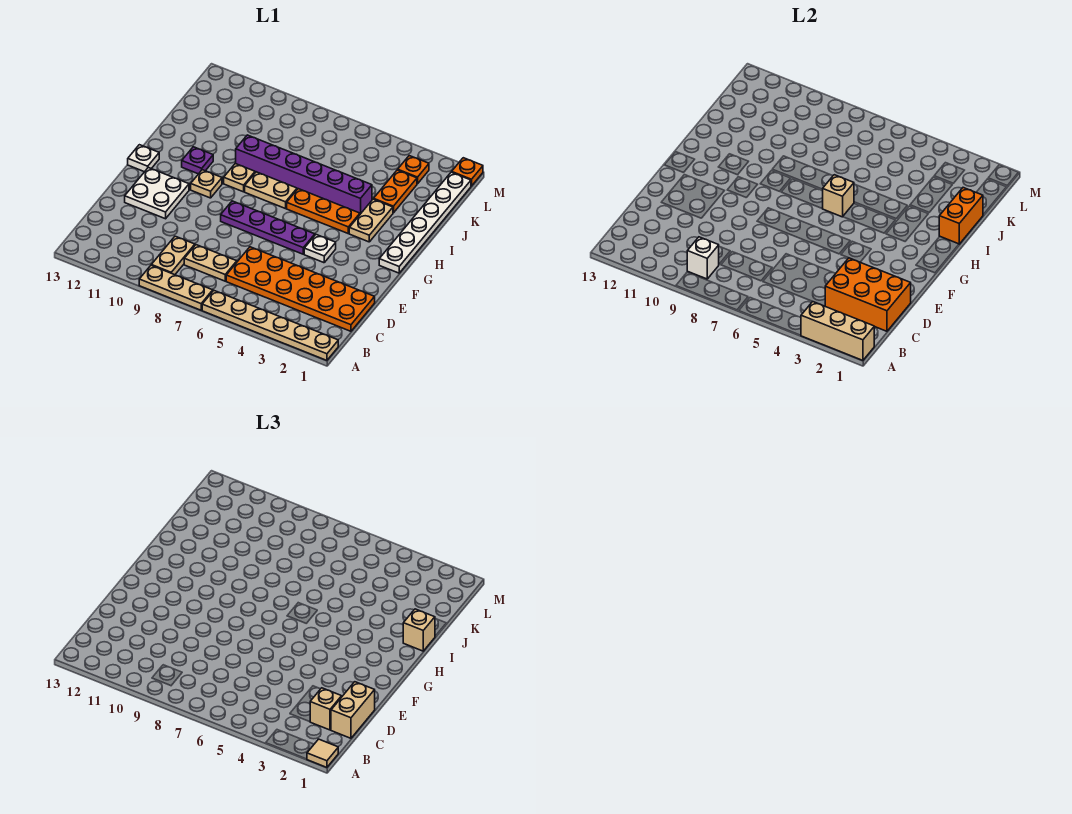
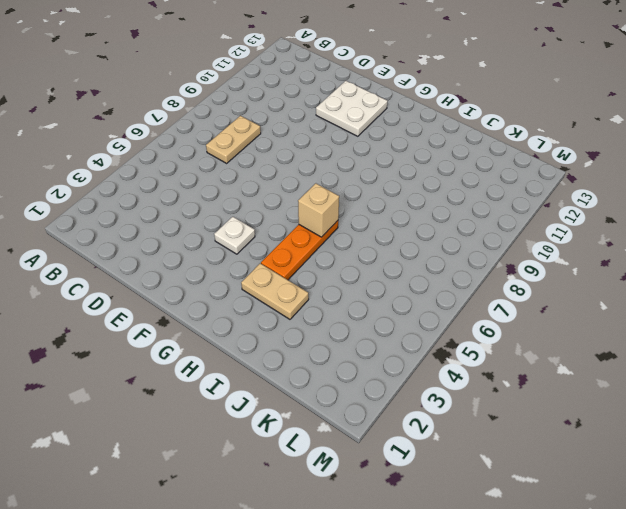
none -> tan plate A1:A6 level 1
none -> tan plate A7:A9 level 1
none -> tan plate B9:C9 level 1

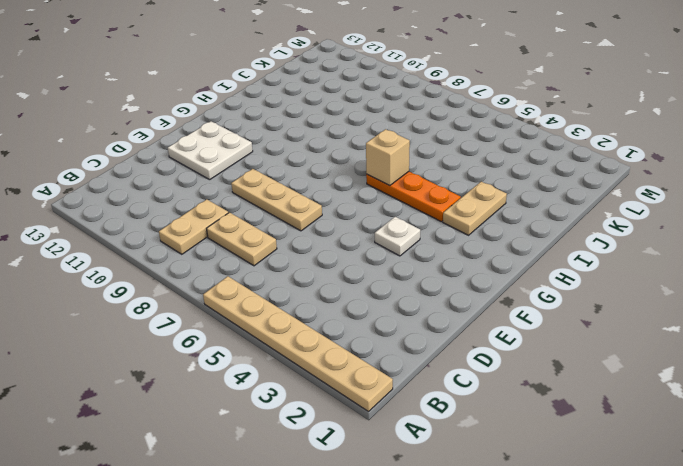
tan plate E7:E9 level 1 -> tan plate A7:A9 level 1
none -> orange plate C1:D6 level 1
none -> purple plate F5:F8 level 1
none -> white plate G1:L1 level 1

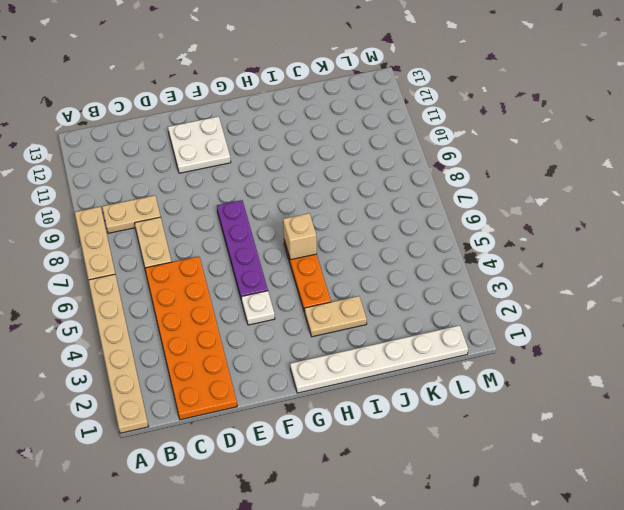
none -> tan plate G10 level 1
none -> white plate G13 level 1
none -> tan plate H7:H8 level 1

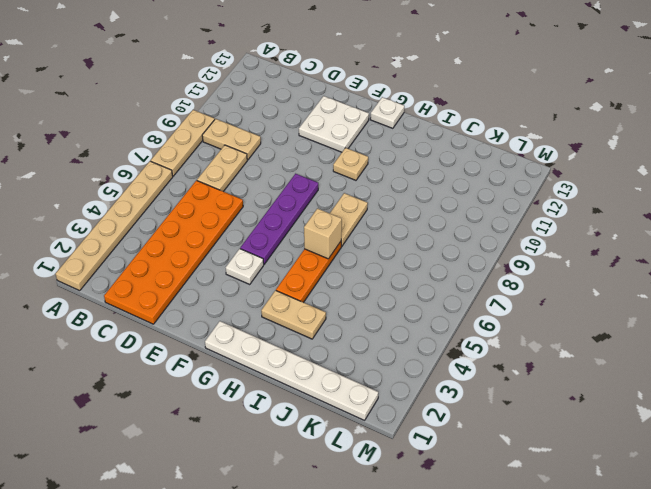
none -> tan plate H9 level 1
none -> purple plate H11 level 1
none -> purple brick I4:I9 level 1

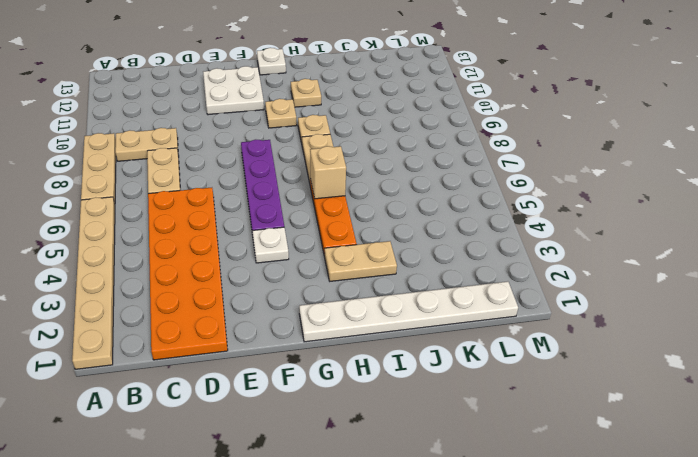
tan plate H11 level 1 -> purple plate H11 level 1
none -> purple brick I4:I9 level 1
none -> orange plate J3:K3 level 1
none -> orange plate L3 level 1

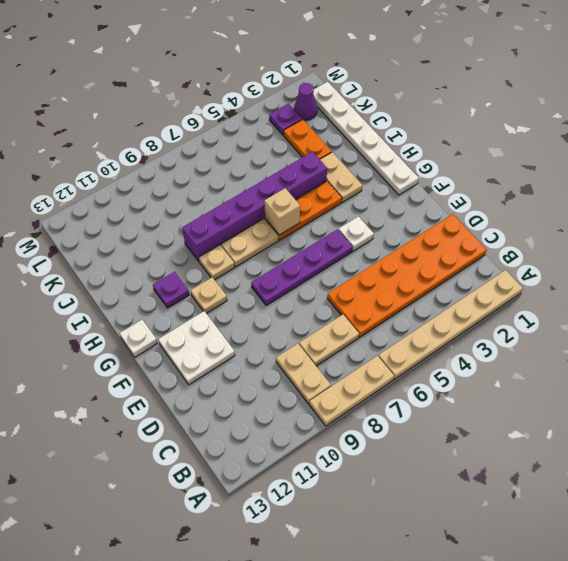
purple cone L2 level 1 -> none
purple plate L3 level 1 -> orange plate L3 level 1
none -> orange plate M1 level 1
none -> tan brick A1:A3 level 2
none -> white brick B9 level 2

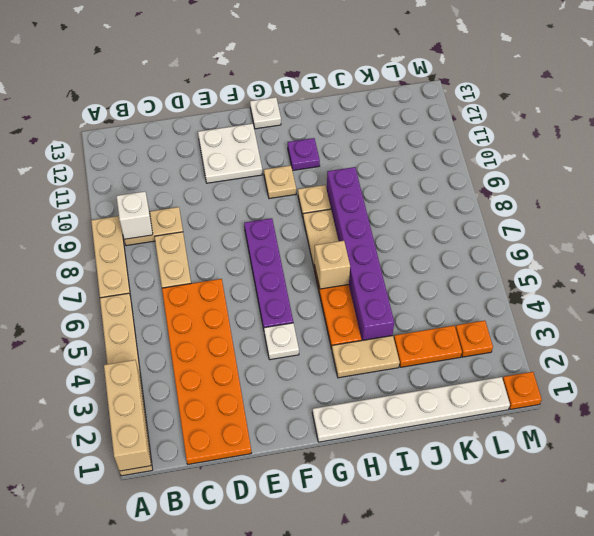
none -> orange brick C1:D3 level 2
none -> orange brick I1:J1 level 2
none -> tan tile A1 level 3

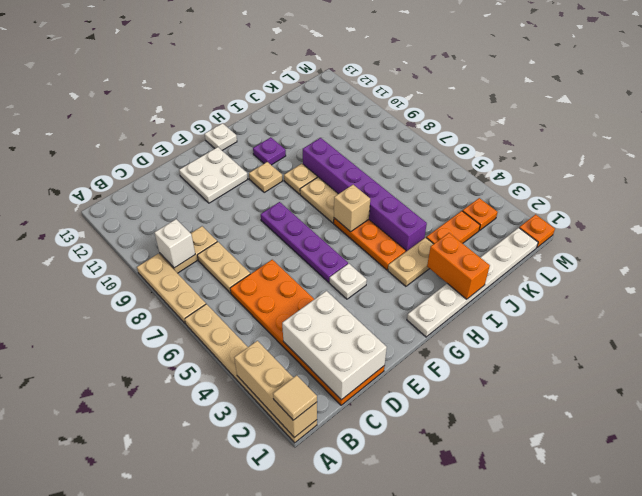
white brick C1:D3 level 2 -> orange brick C1:D3 level 2
orange brick I1:I2 level 2 -> orange brick I1:J1 level 2
none -> tan brick C1:D1 level 3
none -> tan brick C2 level 3
none -> tan brick I1 level 3

